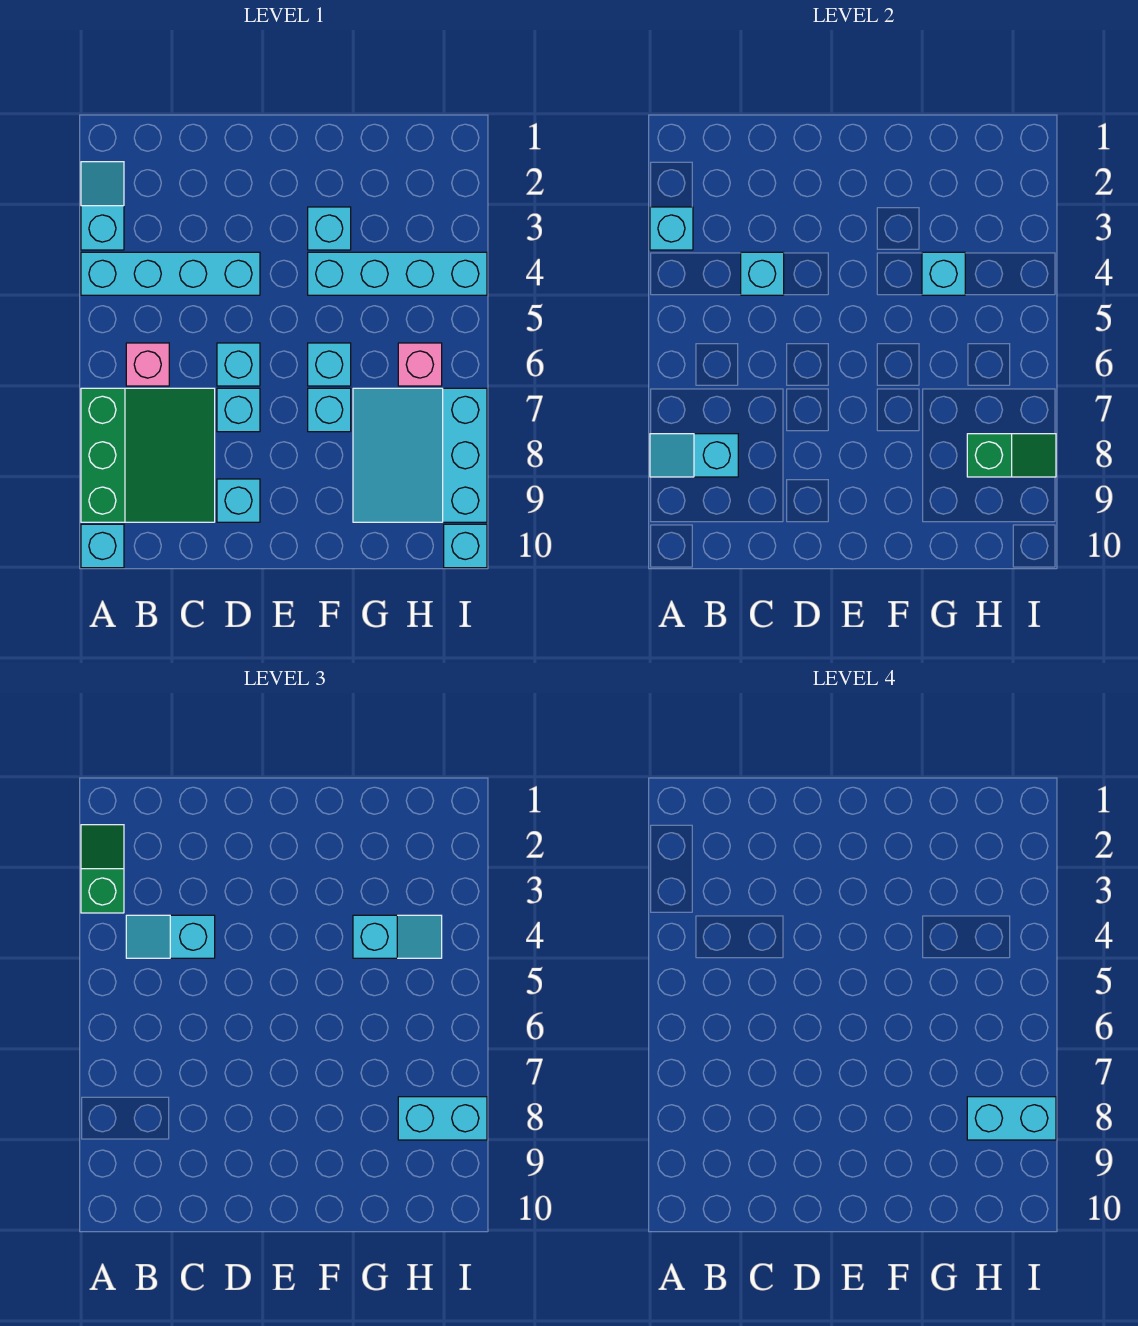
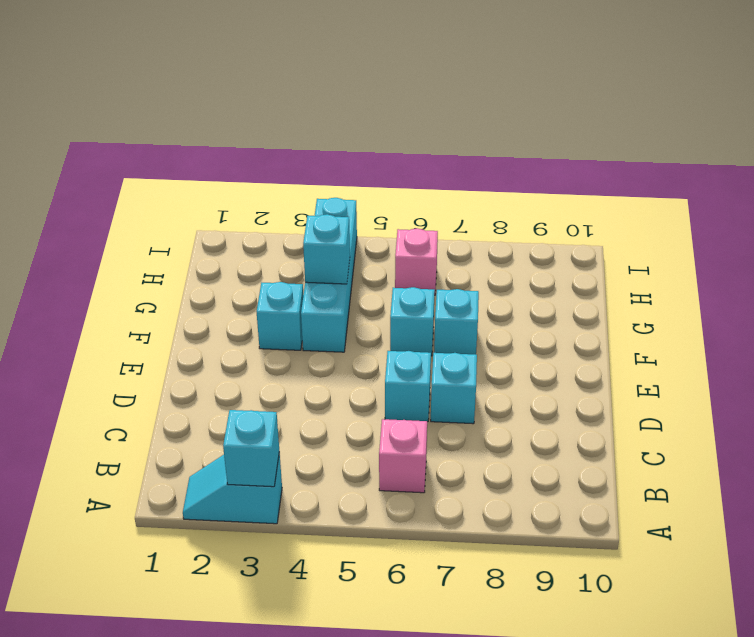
none -> cyan brick A4:D4 level 1
none -> green slope A7:C9 level 1 top A
none -> cyan brick A10 level 1

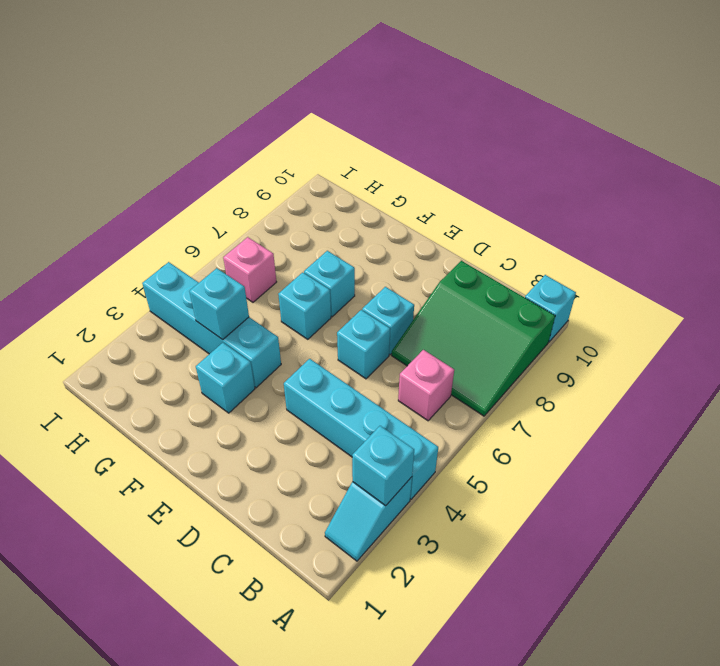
green slope A7:C9 level 1 top 9 -> green slope A7:C9 level 1 top A
none -> cyan brick D9 level 1
none -> cyan slope G7:I9 level 1 top I
none -> cyan brick I10 level 1

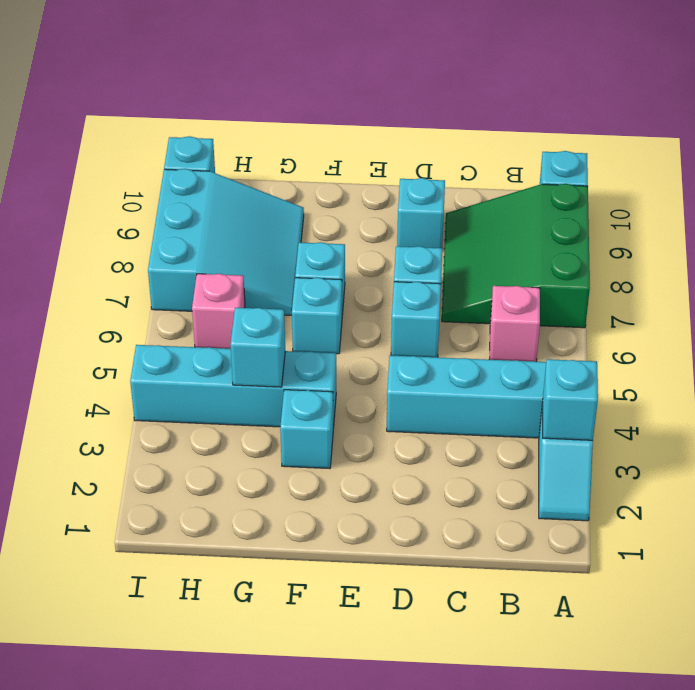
none -> cyan slope A8:B8 level 2 top B
none -> cyan brick C4 level 2
none -> green slope H8:I8 level 2 top H

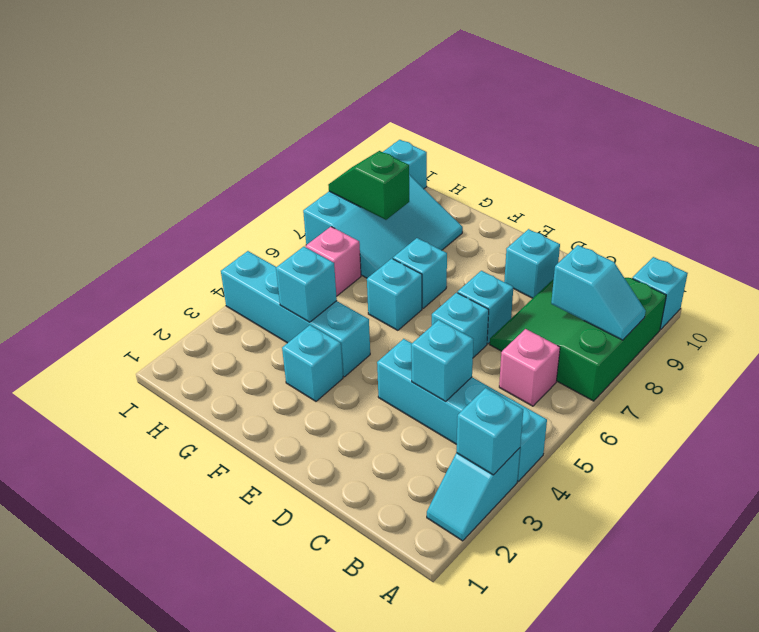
none -> green slope A2:A3 level 3 top 3
none -> cyan slope B4:C4 level 3 top C
none -> cyan slope G4:H4 level 3 top G

